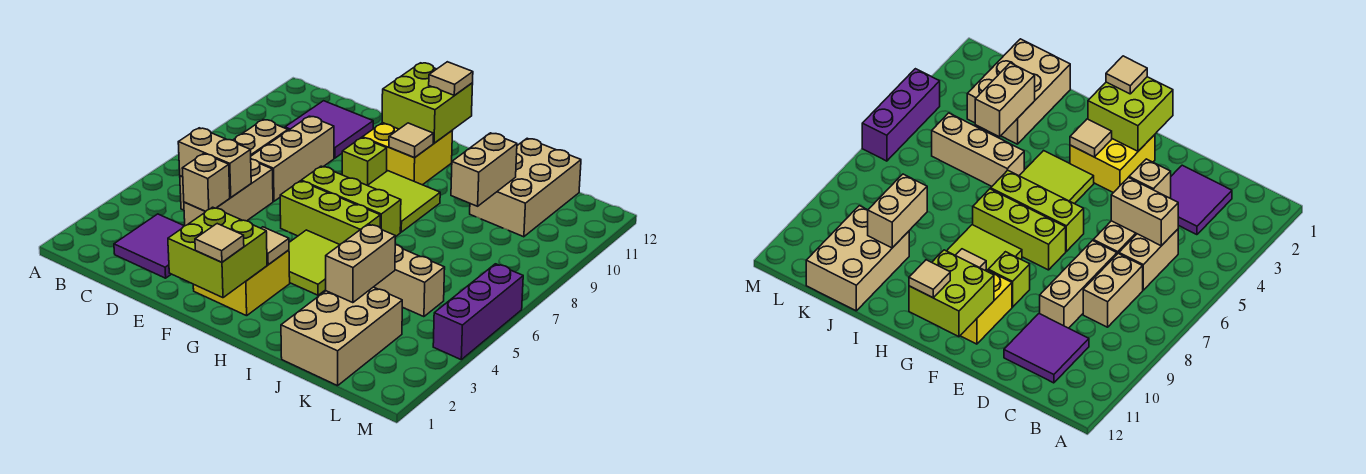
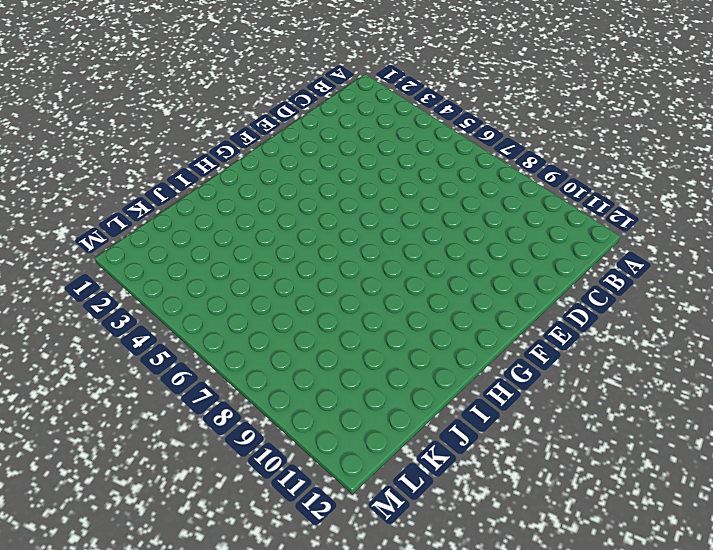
none -> purple tile C2:D3 level 1
none -> tan brick C5:C6 level 1
none -> tan brick C7:C8 level 1

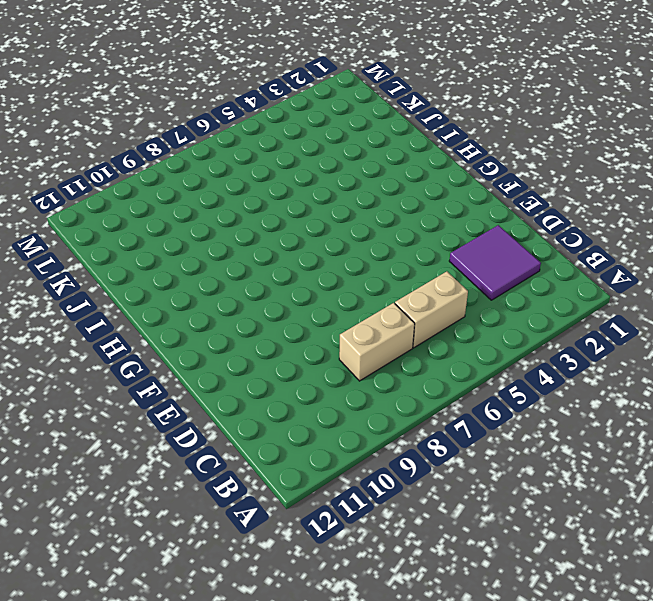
none -> purple tile C10:D11 level 1
none -> tan brick D4:D6 level 1
none -> tan brick D7:D9 level 1

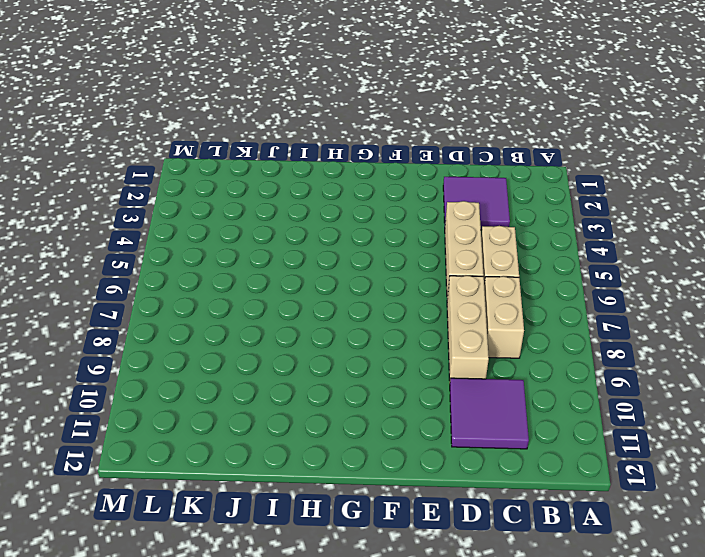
none -> yellow brick F2:G3 level 1
none -> lime brick F6:H6 level 1
none -> lime brick F7:H7 level 1

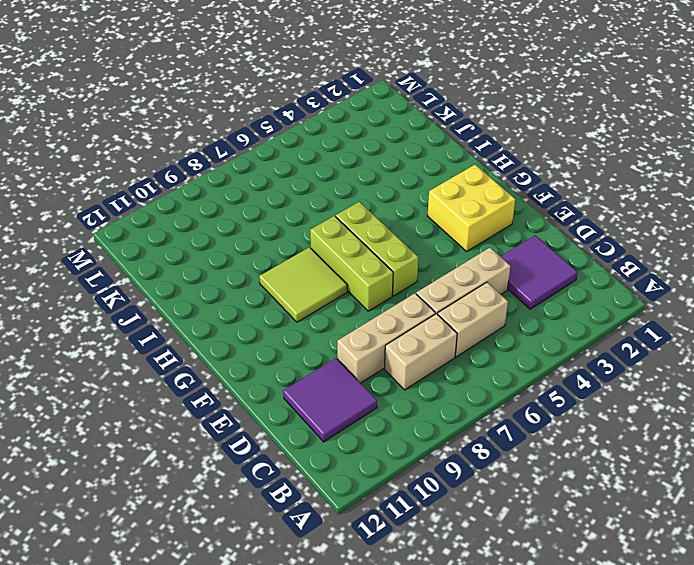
none -> lime brick F9 level 1
none -> yellow brick F10:G11 level 1
none -> lime tile G4:H5 level 1

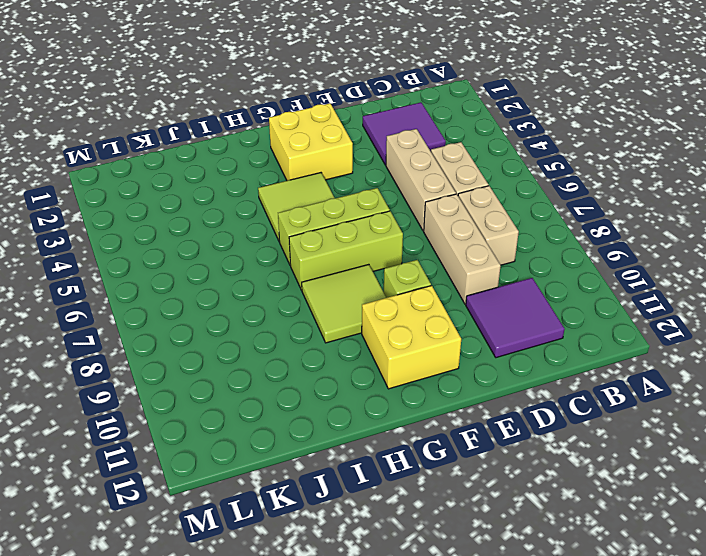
none -> tan brick I5:K5 level 1
none -> tan brick J1:K3 level 1
none -> tan brick J10:K12 level 1

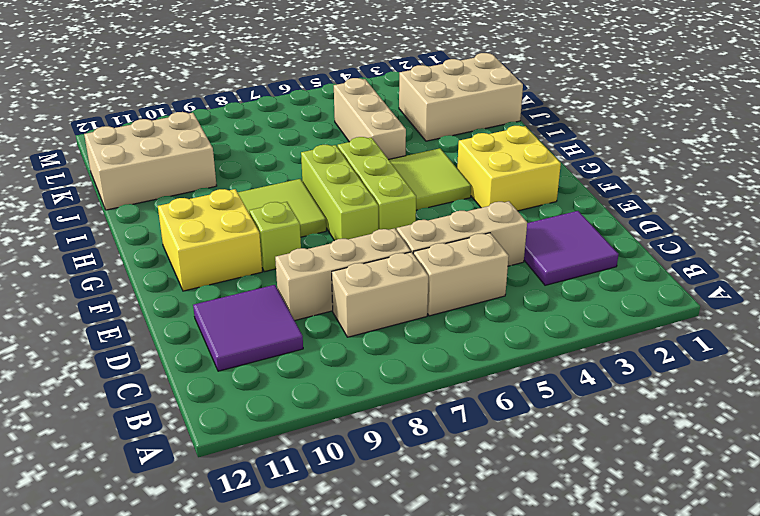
none -> purple brick M4:M6 level 1
none -> tan brick C5:D5 level 2
none -> tan brick D4 level 2

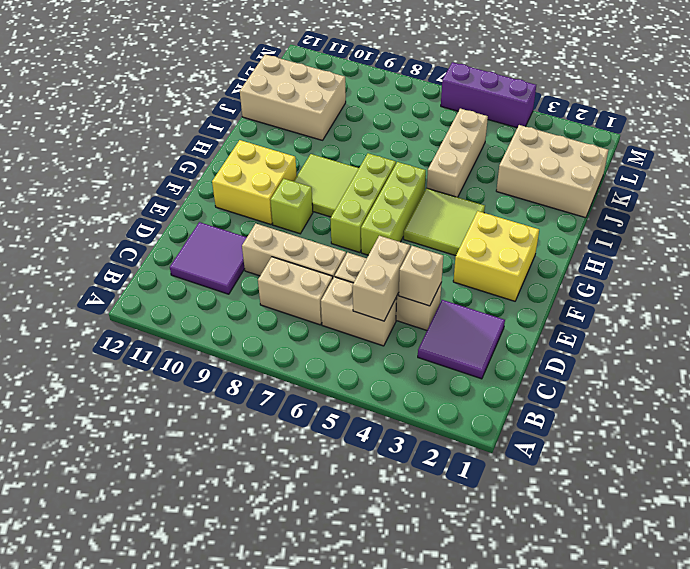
none -> lime brick F1:G2 level 2
none -> lime brick F11:G12 level 2
none -> tan tile G3 level 2

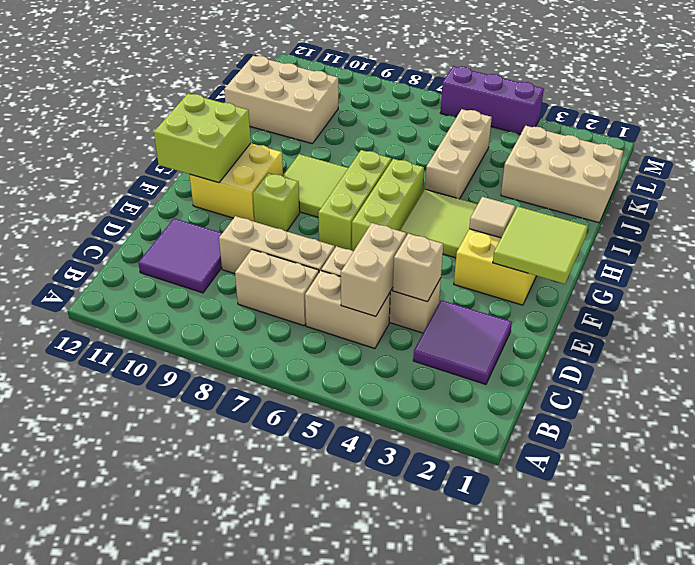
lime tile F1:G2 level 2 -> lime brick F1:G2 level 2
none -> tan tile G10 level 2
none -> tan brick J3:J4 level 2
none -> tan brick J9:J10 level 2

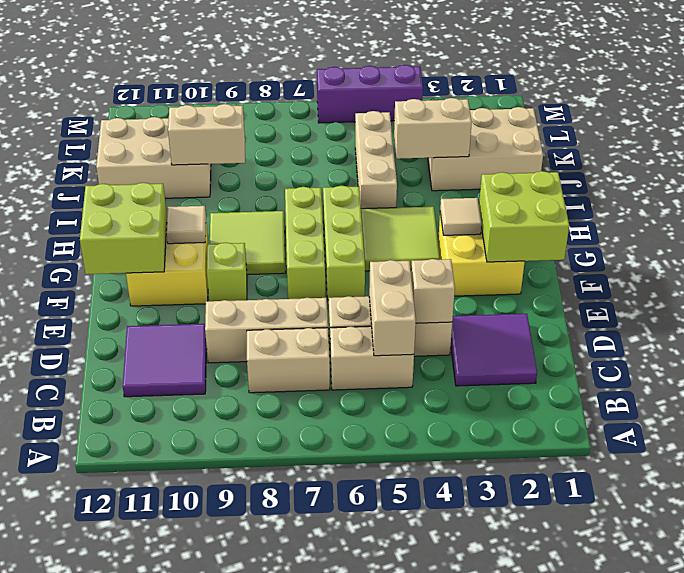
none -> tan tile G1 level 3
none -> tan tile G12 level 3

